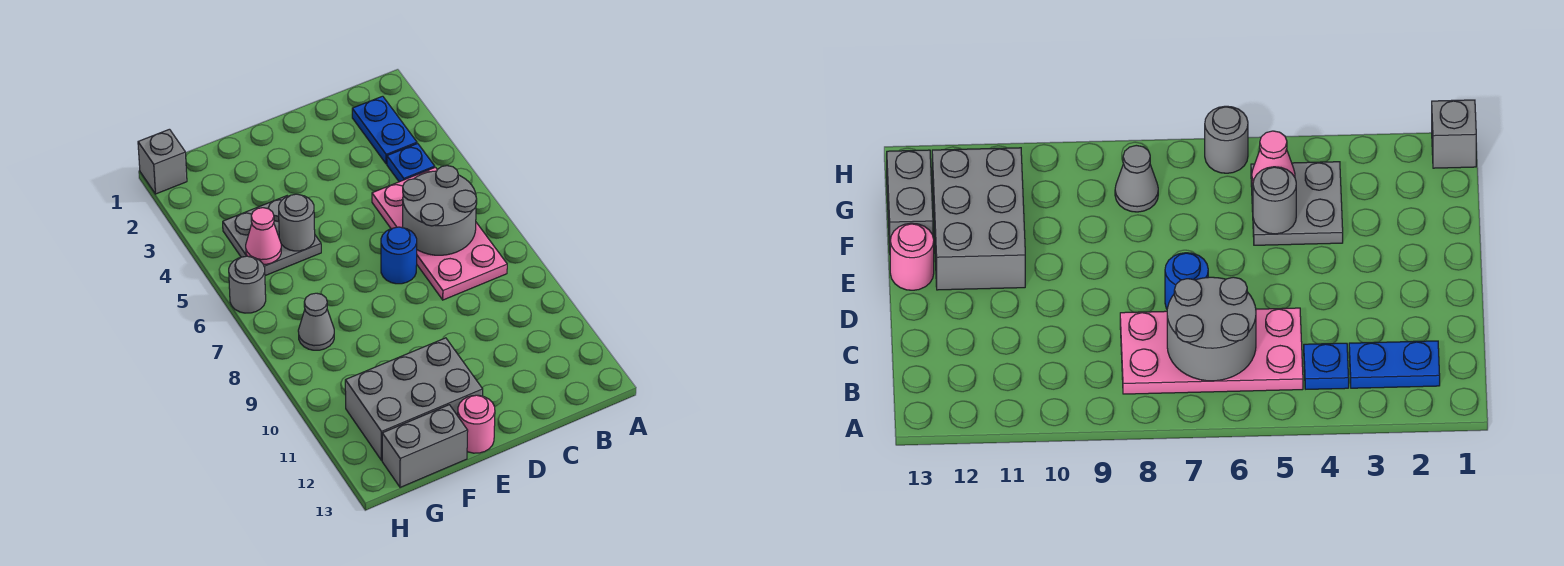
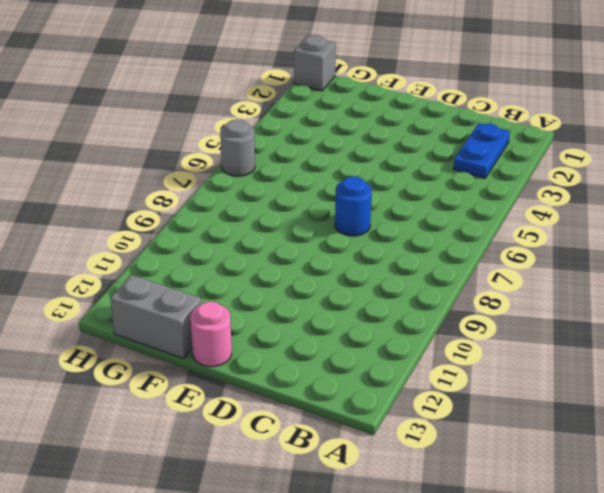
none -> blue plate B4 level 1
none -> pink plate B5:C8 level 1
none -> grey brick E11:G12 level 1

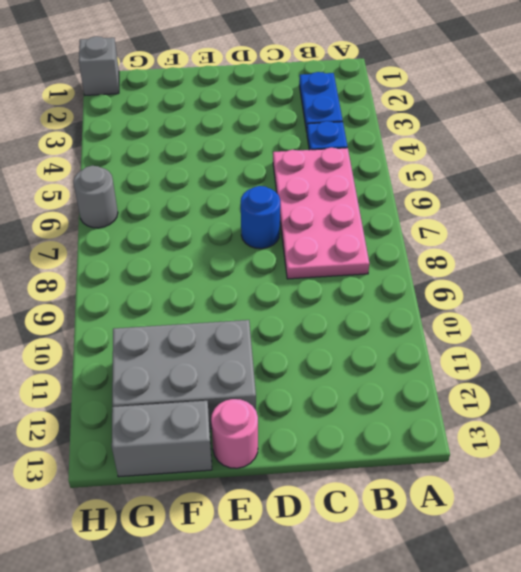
none -> grey plate F4:G5 level 1
none -> grey cone G8 level 1
none -> grey round brick B6:C7 level 2

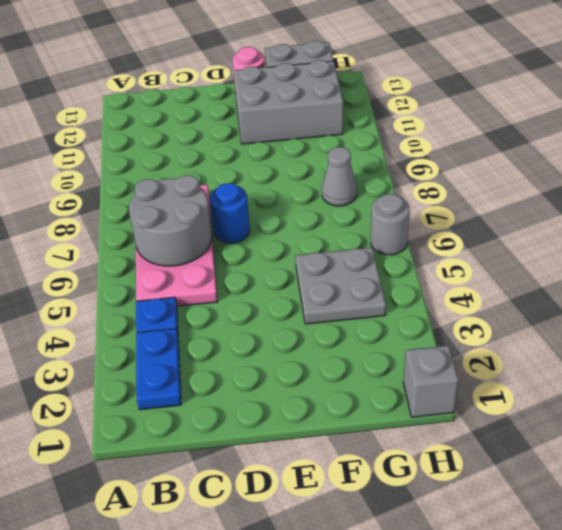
none -> grey round brick F5 level 2
none -> pink cone G5 level 2

